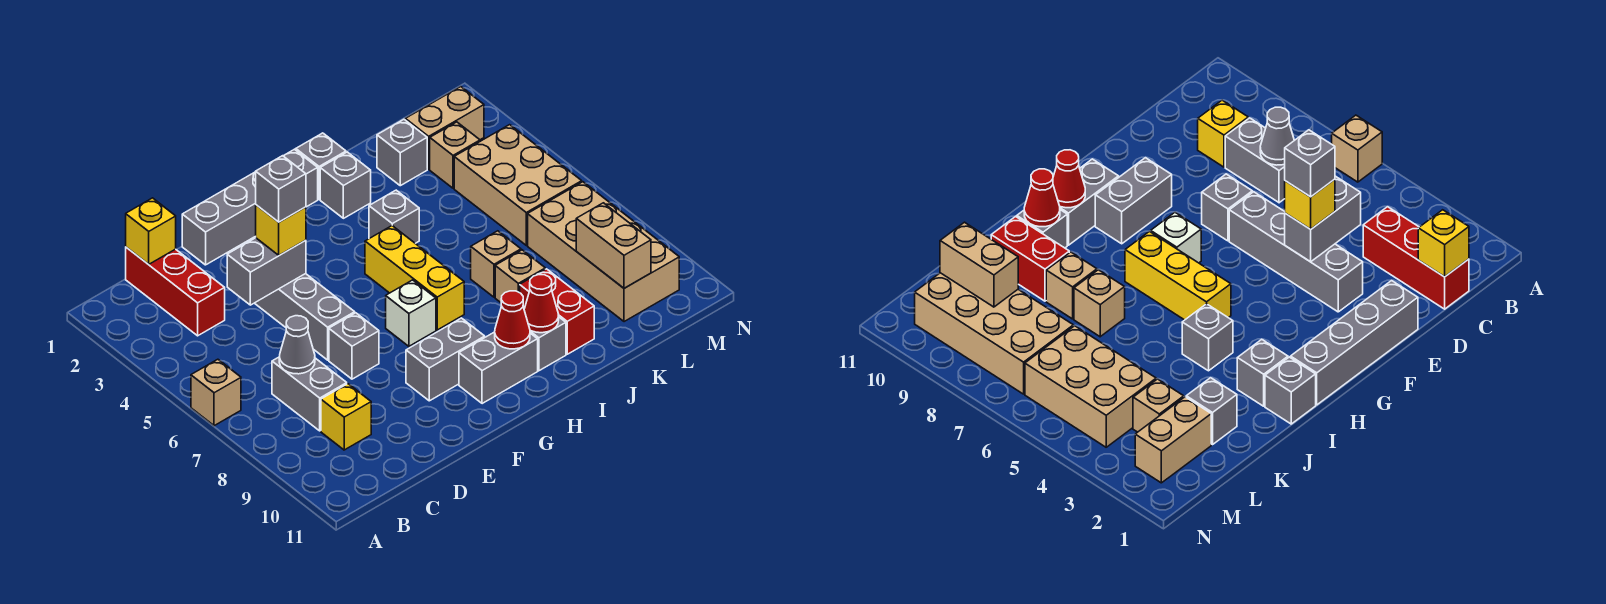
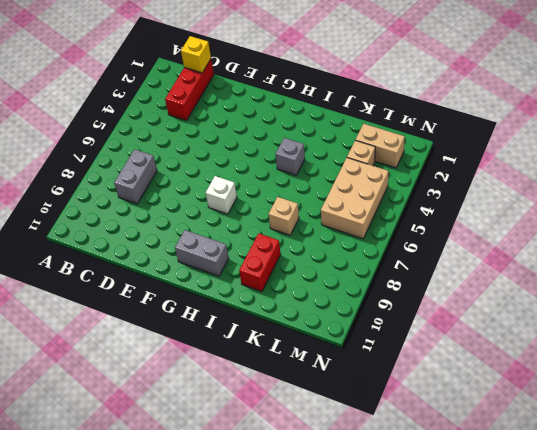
none -> tan brick A6 level 1
none -> yellow brick C9 level 1
none -> grey brick E1:H1 level 1
none -> grey brick E3:E6 level 1

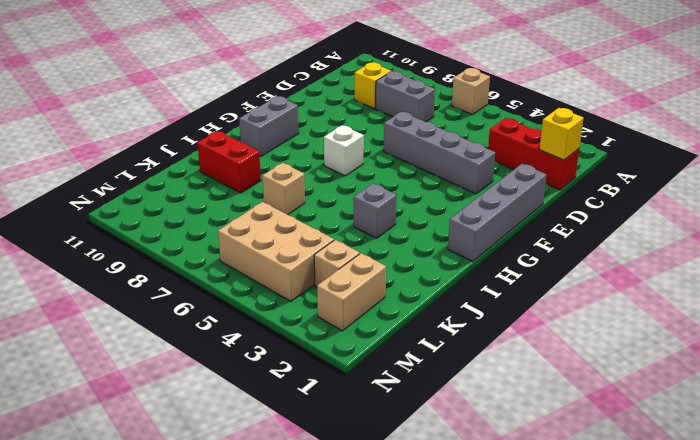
none -> grey brick E7 level 1
none -> grey brick F9:G9 level 1
none -> yellow brick H5:H7 level 1
none -> grey brick I1 level 1

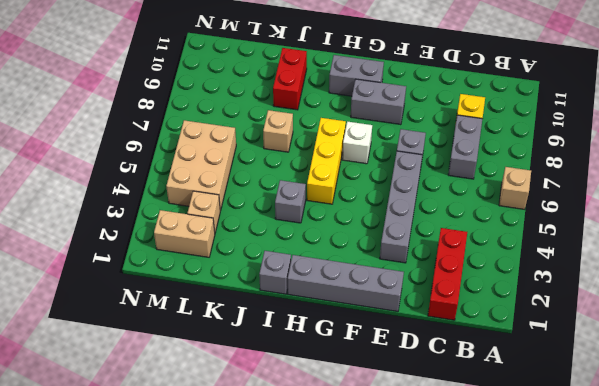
none -> grey brick I2 level 1
none -> grey brick I10 level 1
none -> tan brick J8 level 1
none -> grey brick K2 level 1

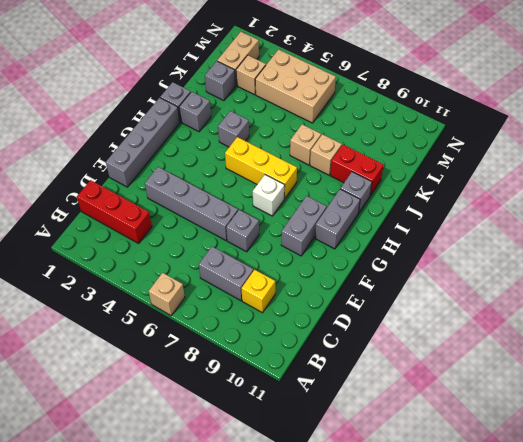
none -> tan brick L7:M10 level 1
none -> yellow brick C1 level 2
none -> grey cone C7 level 2
none -> grey brick D4:E4 level 2

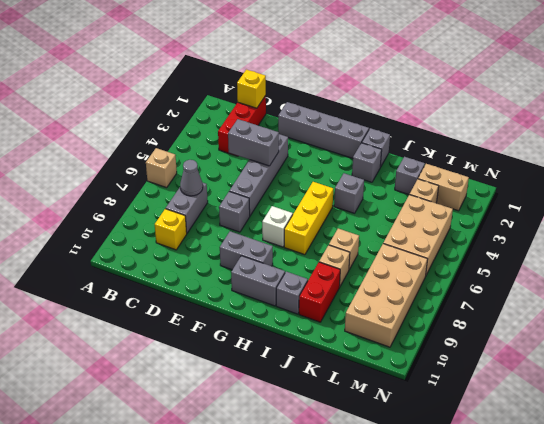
none -> red cone H10 level 2
none -> red cone I10 level 2
none -> tan brick L9:L10 level 2
none -> yellow brick E4 level 3

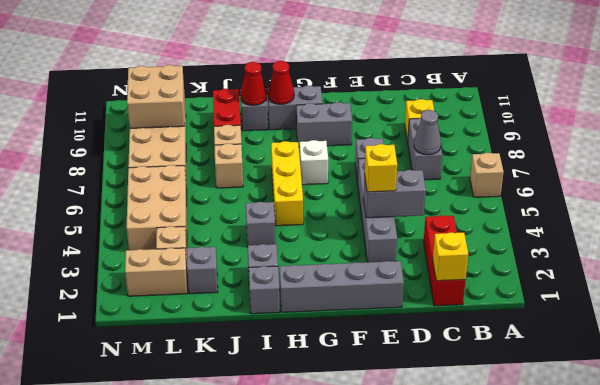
tan brick L9:M10 level 2 -> tan brick L9:L10 level 2
none -> grey brick E4 level 4

